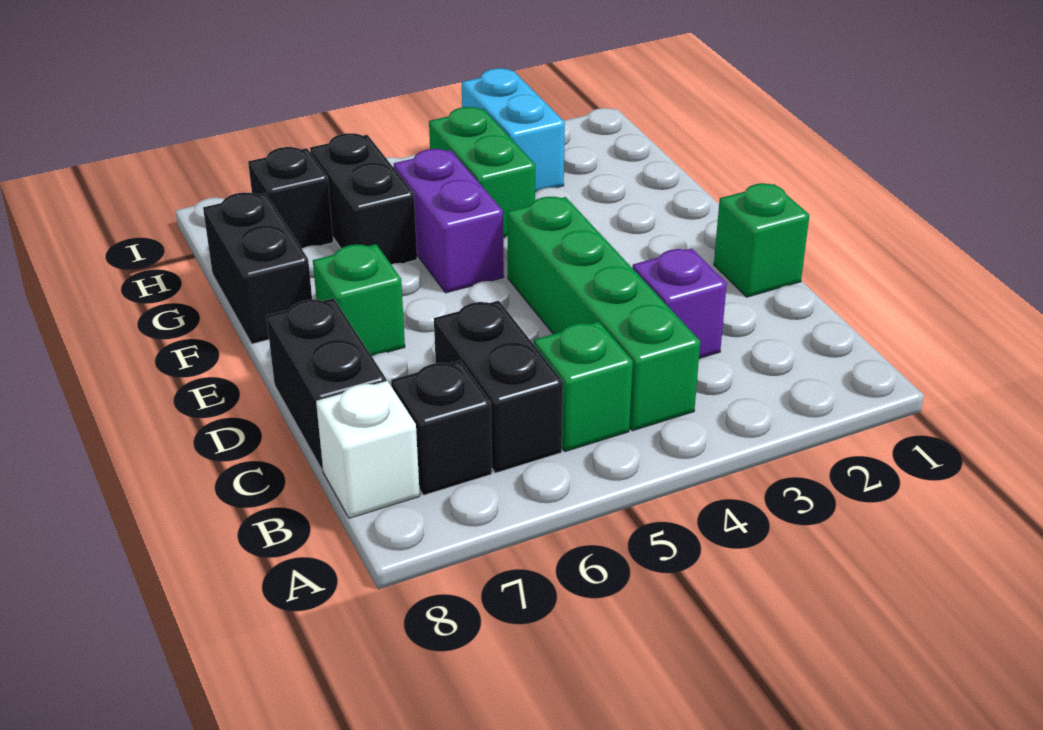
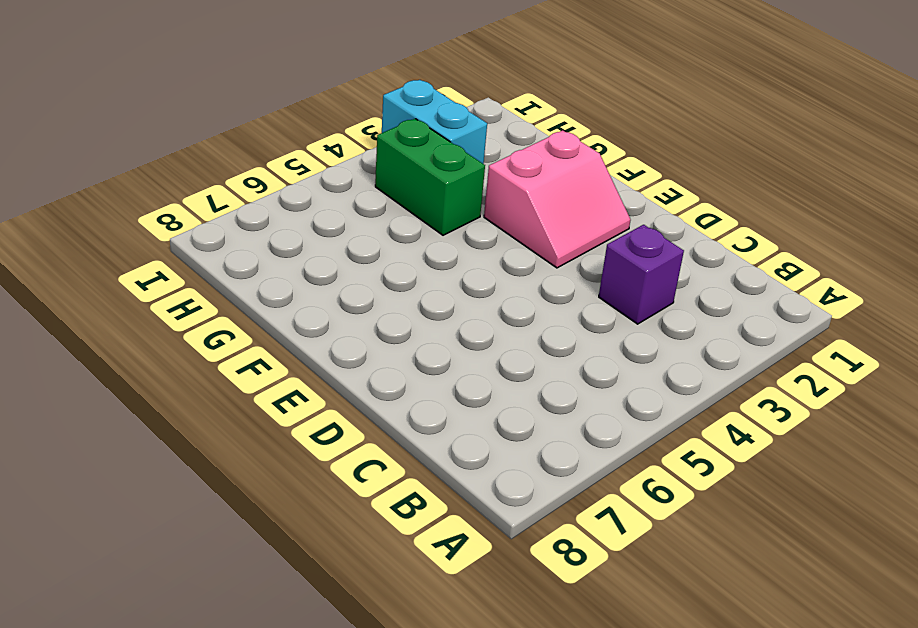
pink slope E2:F3 level 1 top F -> none
none -> green brick B4:E4 level 1
none -> green brick B5 level 1
none -> black brick B6:C6 level 1

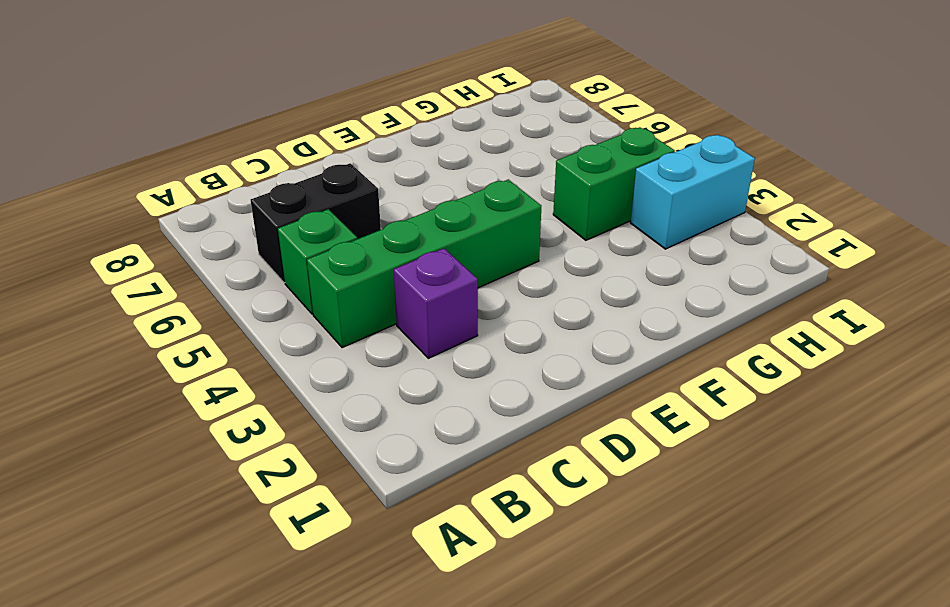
none -> black brick B7 level 1
none -> white brick B8 level 1
none -> black brick C8:D8 level 1

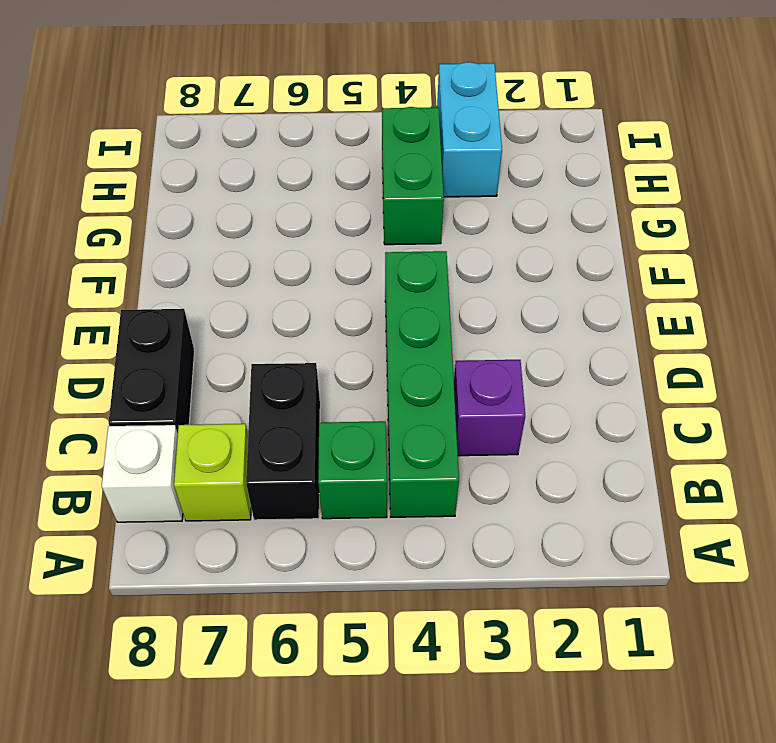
lime brick B7 level 1 -> black brick B7 level 1
none -> green brick D1 level 1
none -> green brick E7 level 1
none -> purple brick F5:G5 level 1

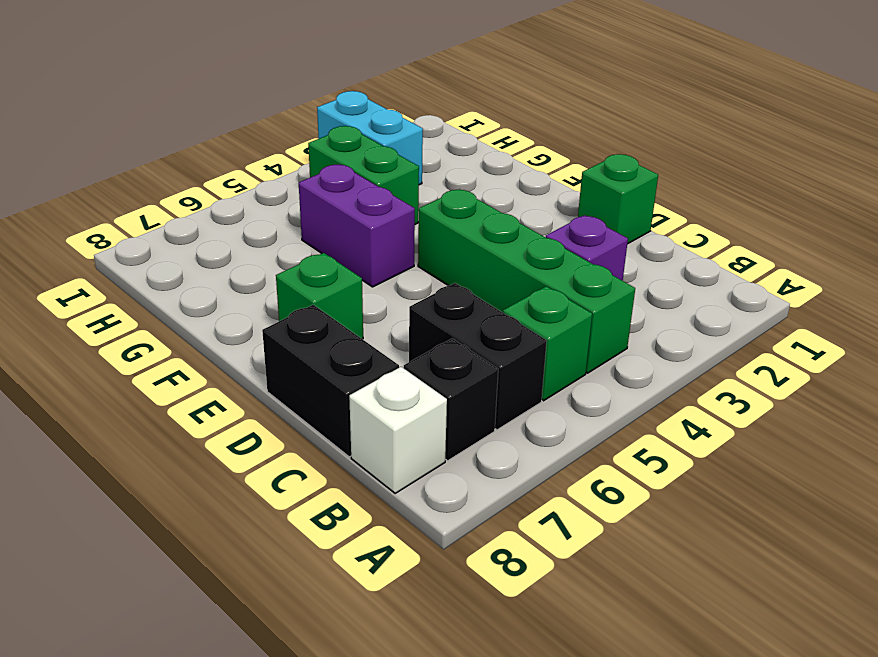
none -> black brick F8:G8 level 1
none -> black brick G6:H6 level 1
none -> black brick H7 level 1

